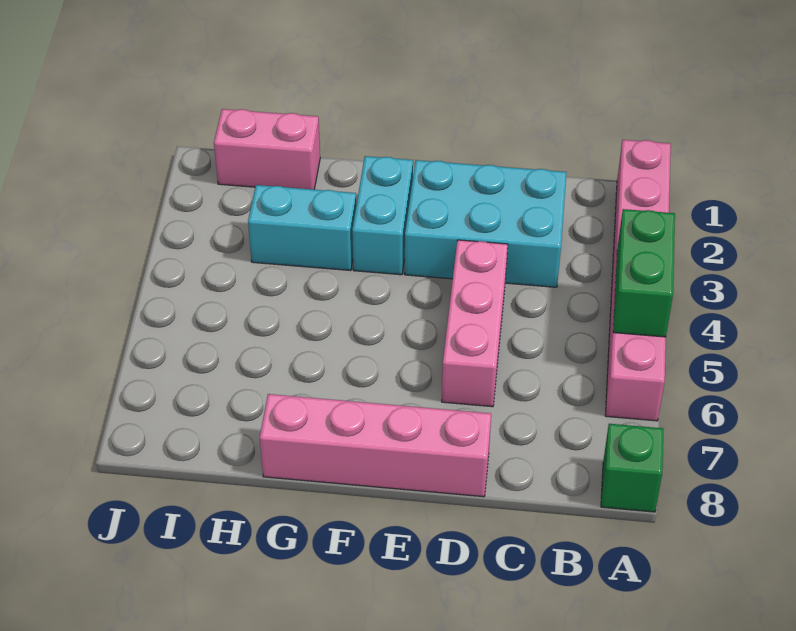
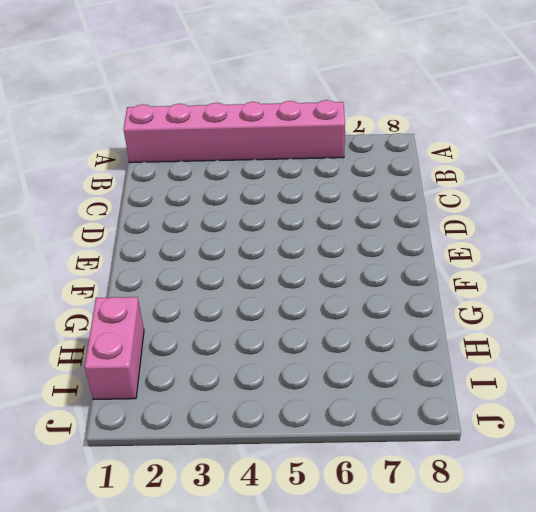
none -> green brick A8 level 1
none -> cyan brick C2:E3 level 1

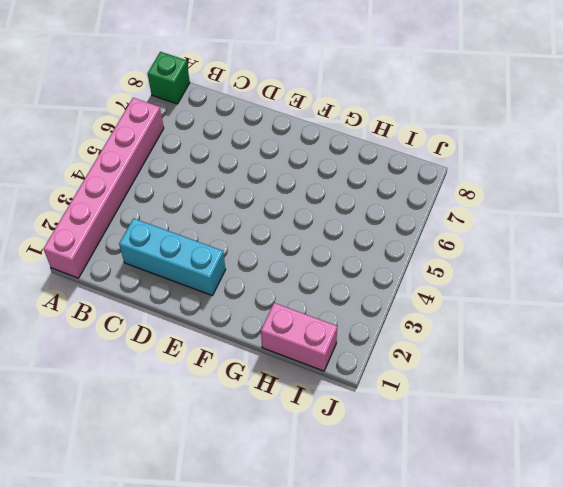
cyan brick C2:E2 level 1 -> cyan brick C2:E3 level 1
none -> pink brick D4:D6 level 1
none -> pink brick D8:G8 level 1

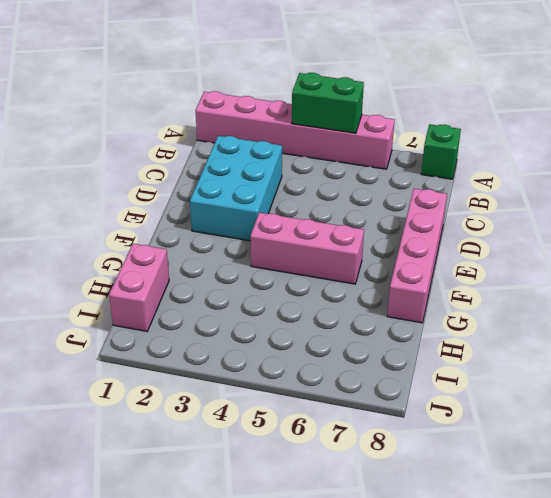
pink brick F4:F6 level 1 -> pink brick D4:D6 level 1
none -> cyan brick F2:F3 level 1
none -> cyan brick G3:H3 level 1

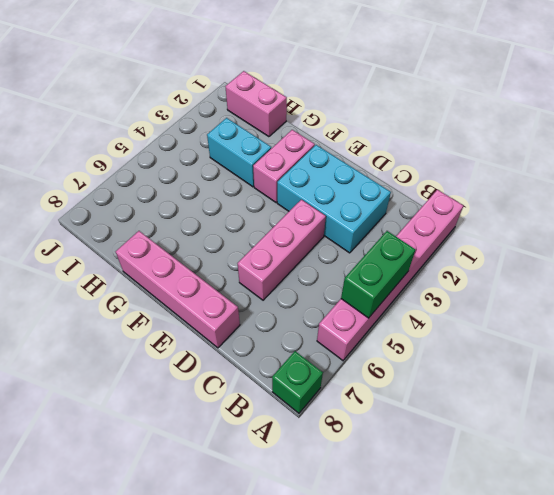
pink brick F2:F3 level 1 -> cyan brick F2:F3 level 1

